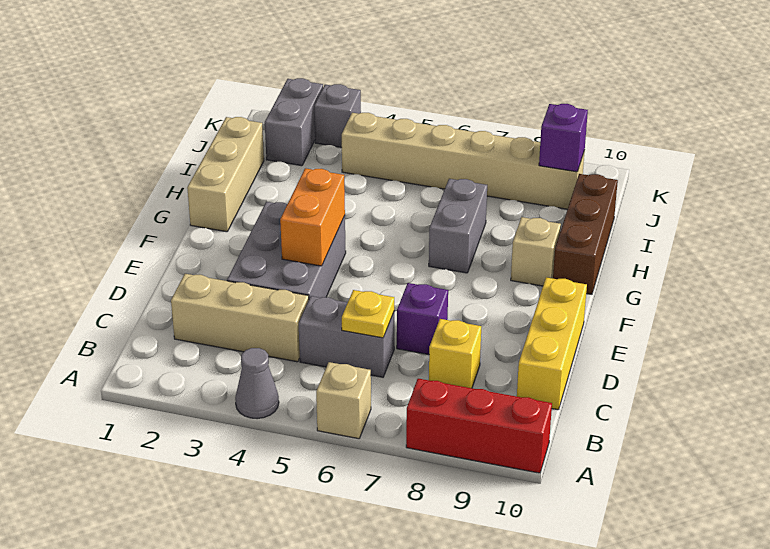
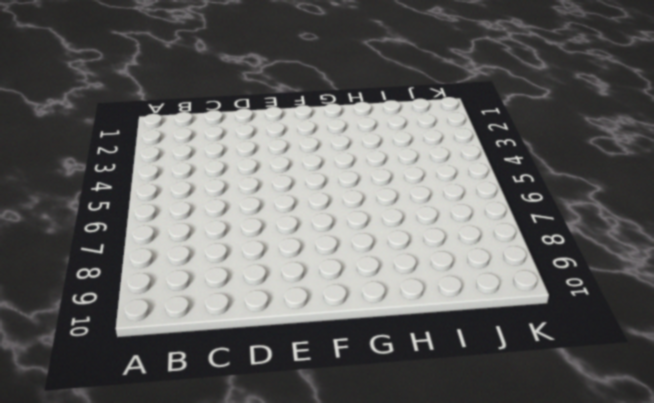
none -> grey cone A4 level 1
none -> tan brick A6 level 1
none -> red brick A8:A10 level 1

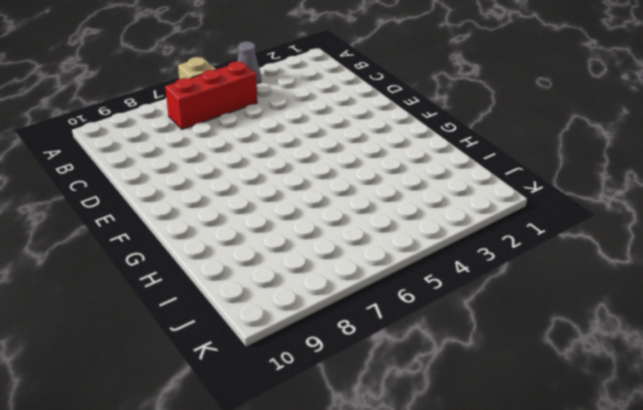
red brick B5:B7 level 1 -> red brick A8:A10 level 1
none -> tan brick C2:C4 level 1
none -> grey brick C5:C6 level 1
none -> yellow brick C8 level 1

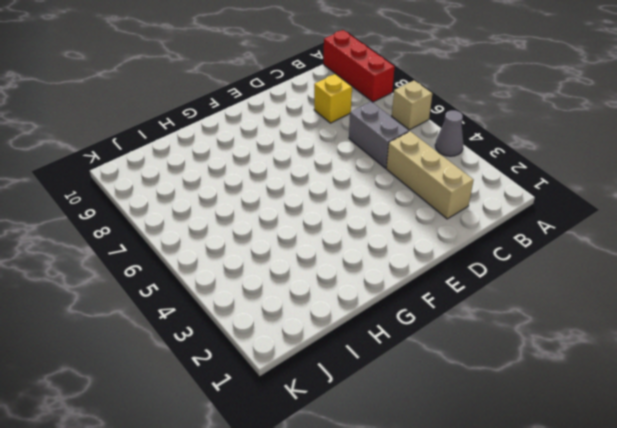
none -> yellow brick C10:E10 level 1
none -> grey brick D3:F4 level 1
none -> purple brick D7 level 1

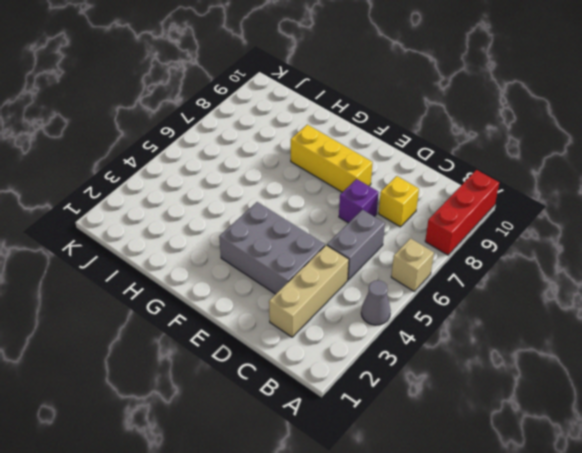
yellow brick E8:G8 level 1 -> yellow brick C10:E10 level 1
none -> tan brick G1:I1 level 1
none -> grey brick G7:H7 level 1
none -> tan brick G9 level 1

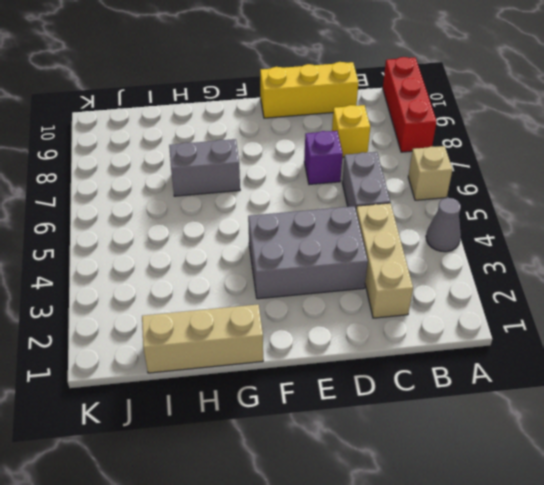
none -> tan brick G9 level 1
none -> brown brick G10:I10 level 1
none -> grey brick J2:K2 level 1

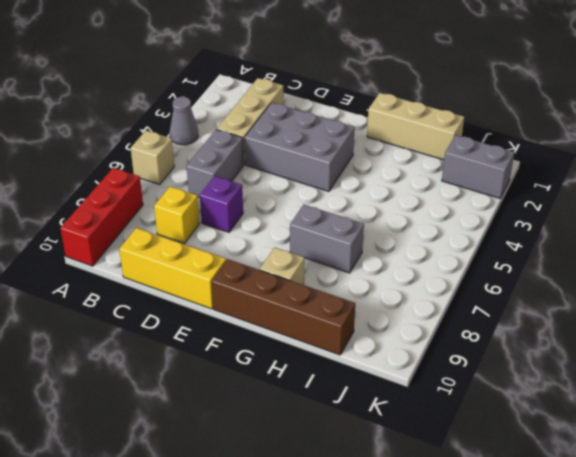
brown brick F10:I10 level 1 -> brown brick G10:I10 level 1
none -> tan brick J4:J9 level 1
none -> grey brick K3 level 1
none -> yellow plate C6 level 2

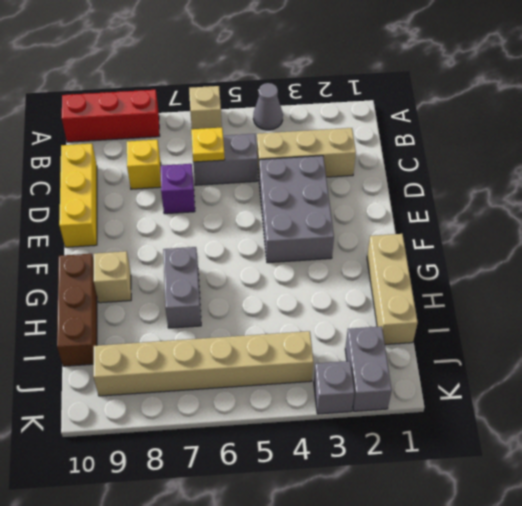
none -> orange brick E4:F4 level 2
none -> purple brick J9 level 2

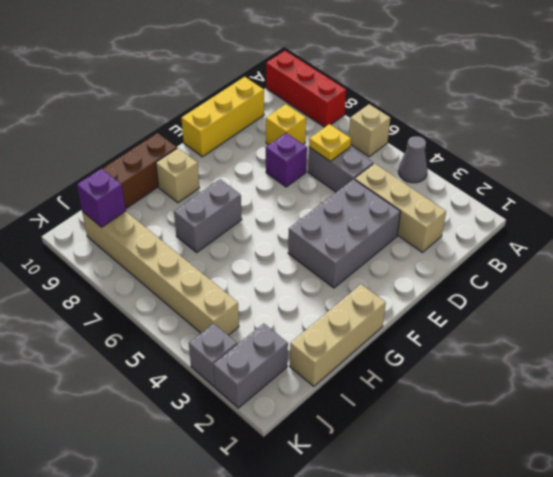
none -> orange brick E4:F4 level 2

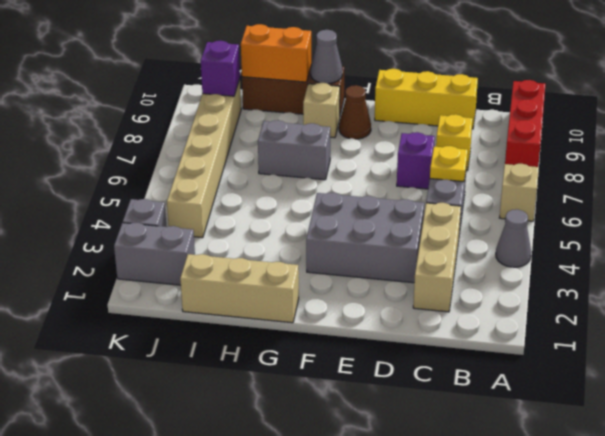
brown cone F9 level 1 -> none
grey cone G10 level 2 -> none
orange brick H10:I10 level 2 -> orange brick E4:F4 level 2

